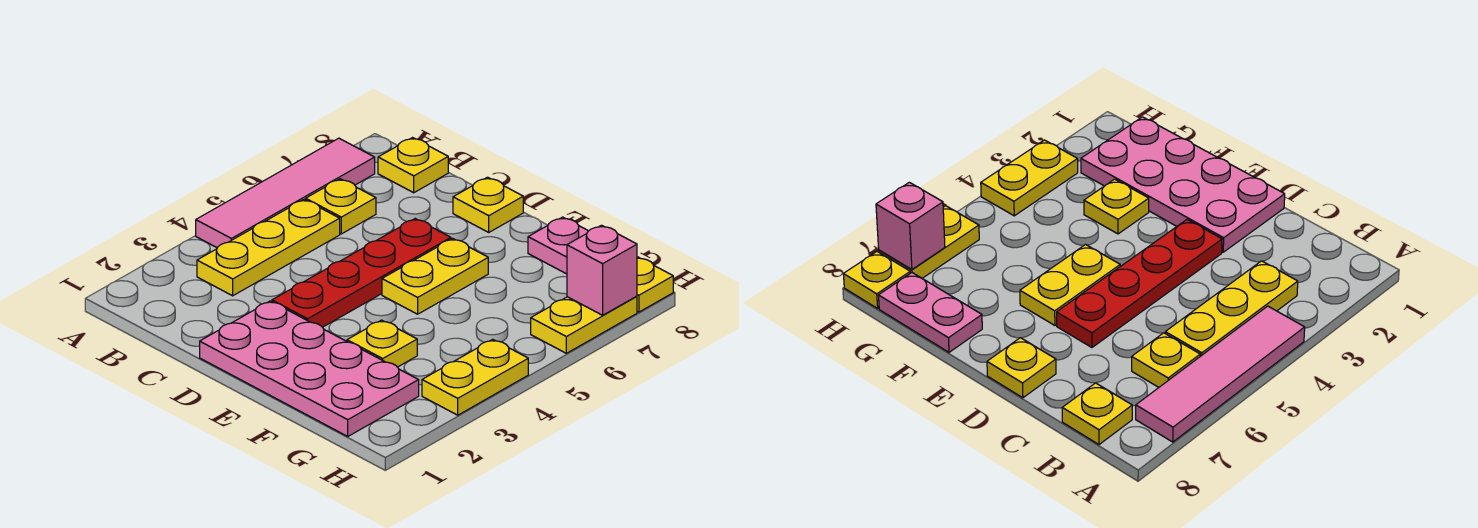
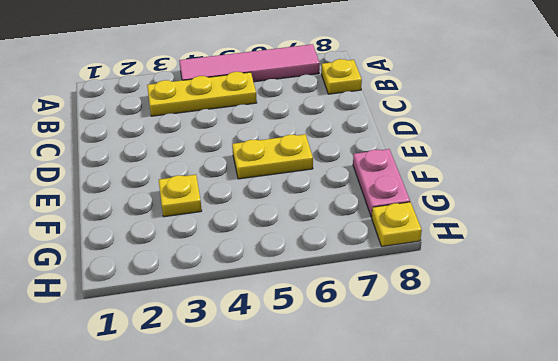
none -> yellow plate B6 level 1
none -> pink plate D1:G2 level 1
none -> red plate D3:D6 level 1

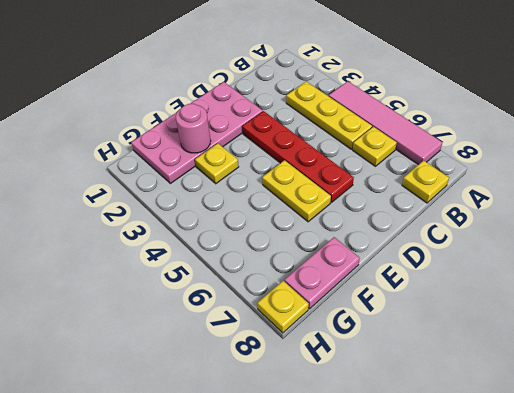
pink round brick F2 level 2 -> none
none -> yellow plate D8 level 1
none -> yellow plate H3:H4 level 1
none -> yellow plate H6:H7 level 1

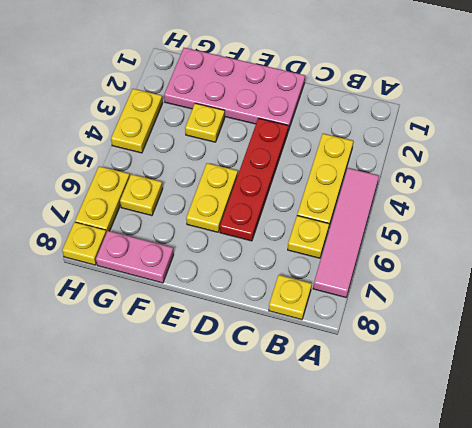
yellow plate G6 level 1 -> yellow plate D8 level 1
none -> pink brick H7 level 2

